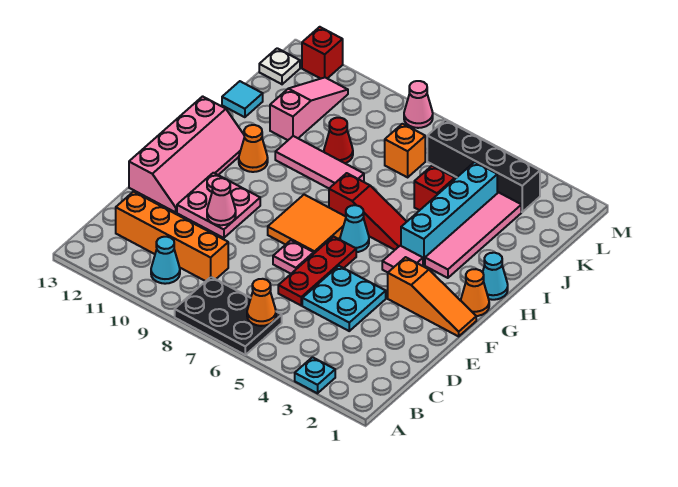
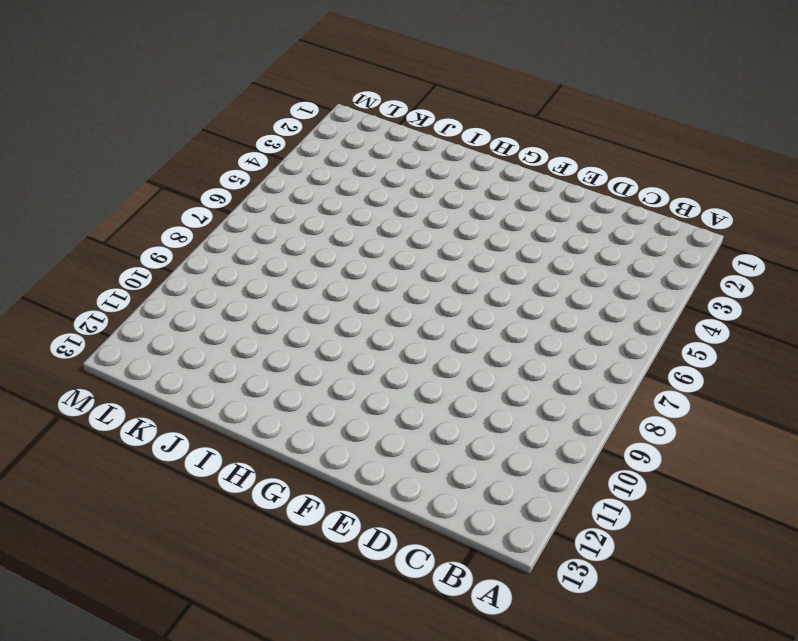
none -> cyan plate A3 level 1
none -> black plate A6:B8 level 1
none -> cyan cone B10 level 1
none -> orange brick C9:C12 level 1

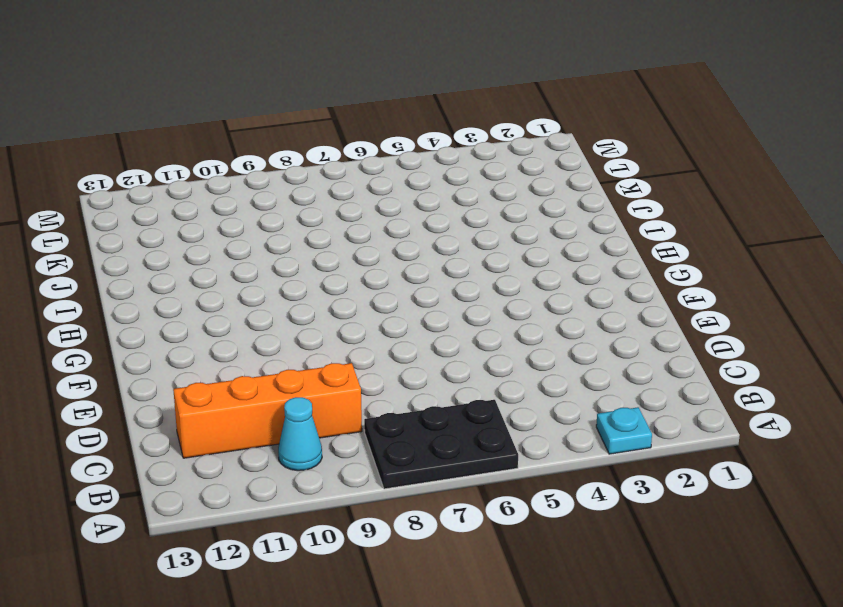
none -> cyan plate D4:E5 level 1
none -> red plate D6:F6 level 1
none -> pink plate E7 level 1
none -> pink plate E10:F11 level 1

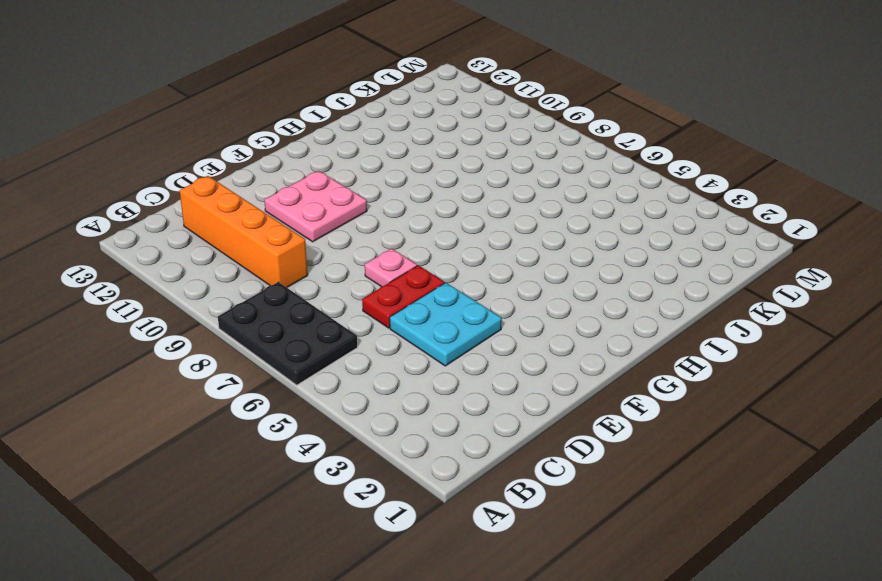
red plate D6:E6 level 1 -> red plate D6:F6 level 1
none -> cyan plate A3 level 1
none -> cyan cone B10 level 1
none -> pink slope E12:H13 level 1 top 13
none -> orange slope F1:F3 level 1 top 3

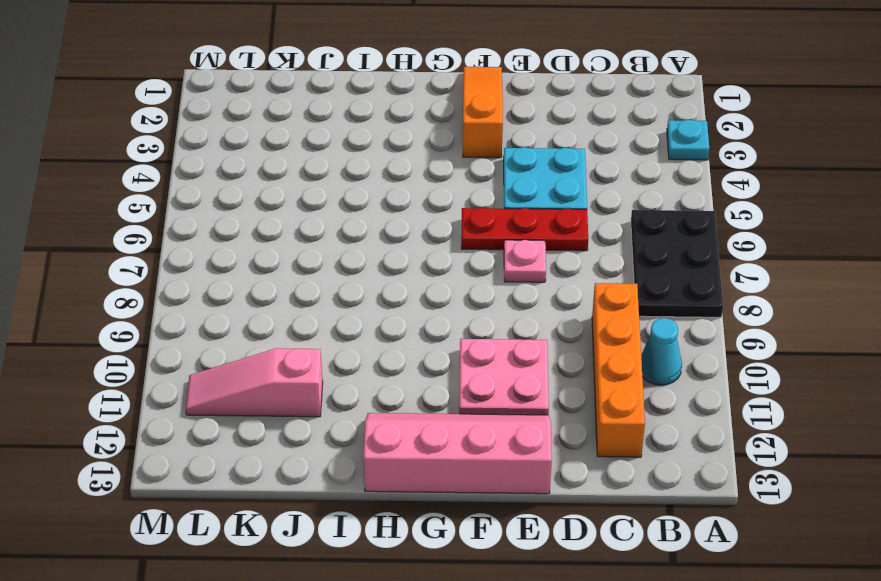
none -> orange tile F7:G8 level 1
none -> orange cone G1 level 1
none -> pink tile G4 level 1
none -> cyan cone G6 level 1

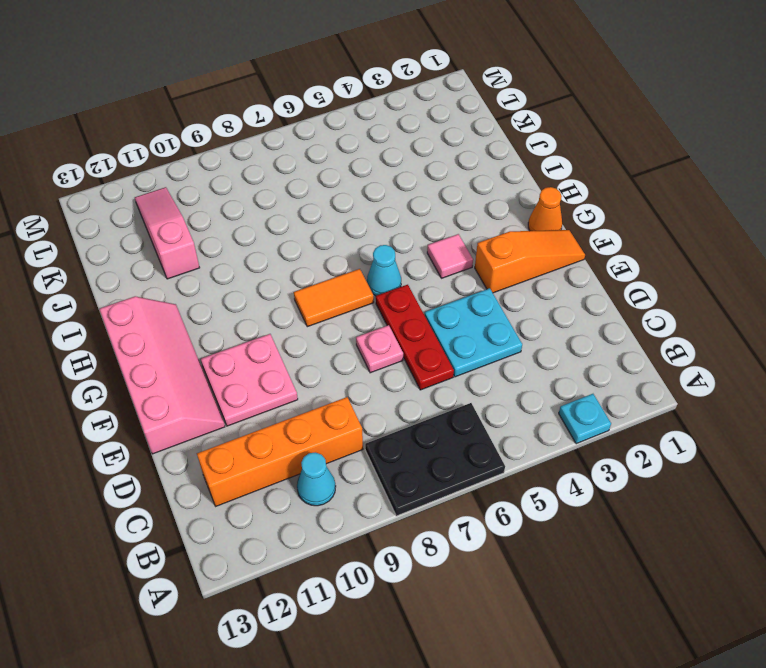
orange tile G7:G8 level 1 -> orange tile F7:G8 level 1
none -> cyan cone H1 level 1
none -> pink tile H3:K3 level 1
none -> cyan brick H4:K4 level 1
none -> red slope H5:H7 level 1 top 7

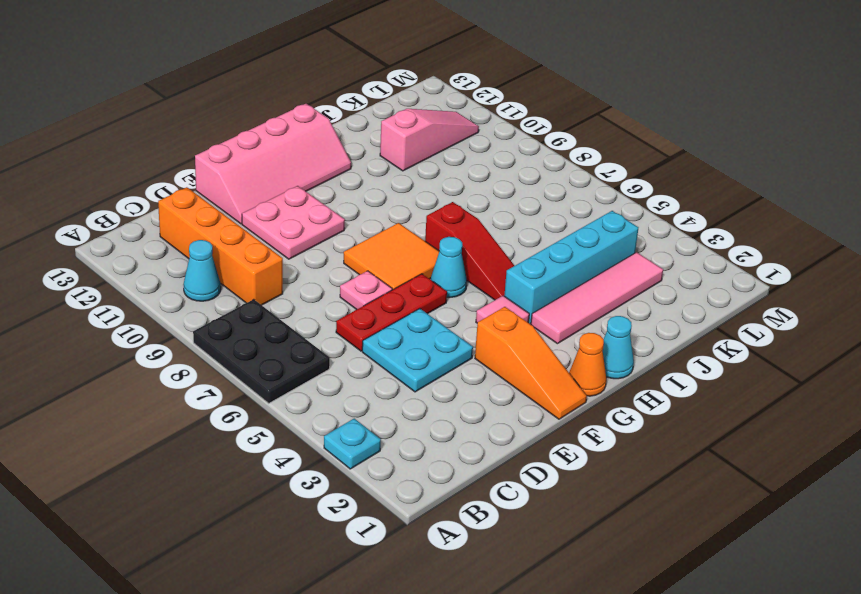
none -> orange cone H11 level 1
none -> pink tile I8:I10 level 1
none -> red brick J5 level 1
none -> red cone J9 level 1

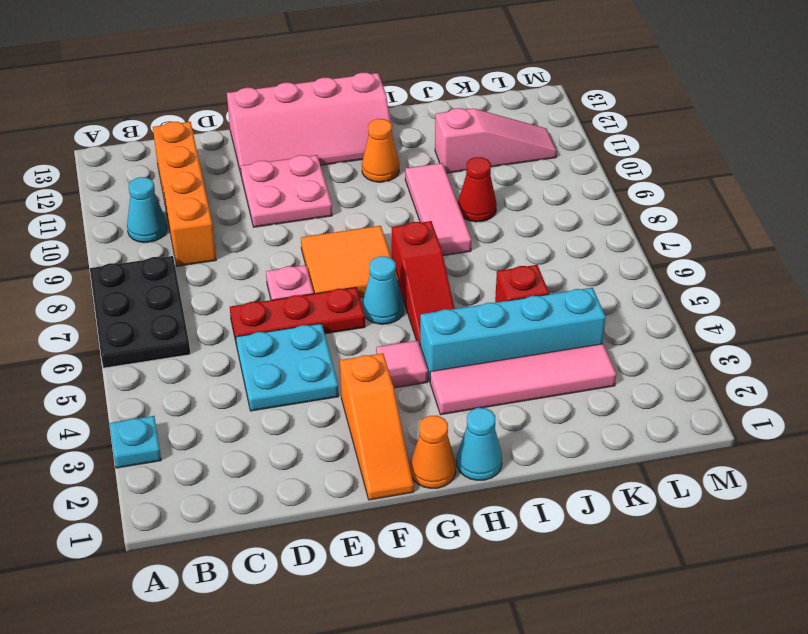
none -> cyan tile J13 level 1
none -> orange brick K7 level 1
none -> black brick L3:L6 level 1
none -> white plate L13 level 1

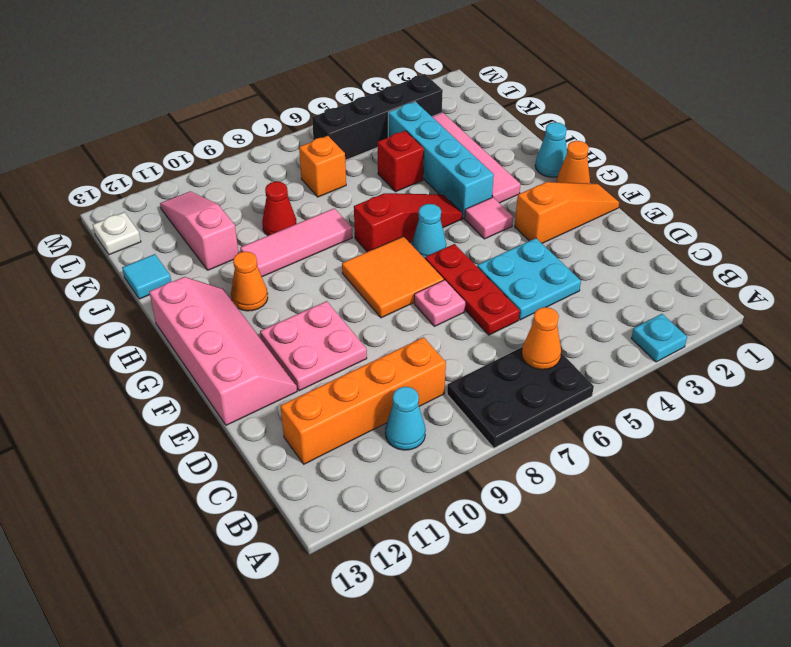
none -> pink cone M8 level 1
none -> red brick M12 level 1
none -> pink cone E10 level 2

